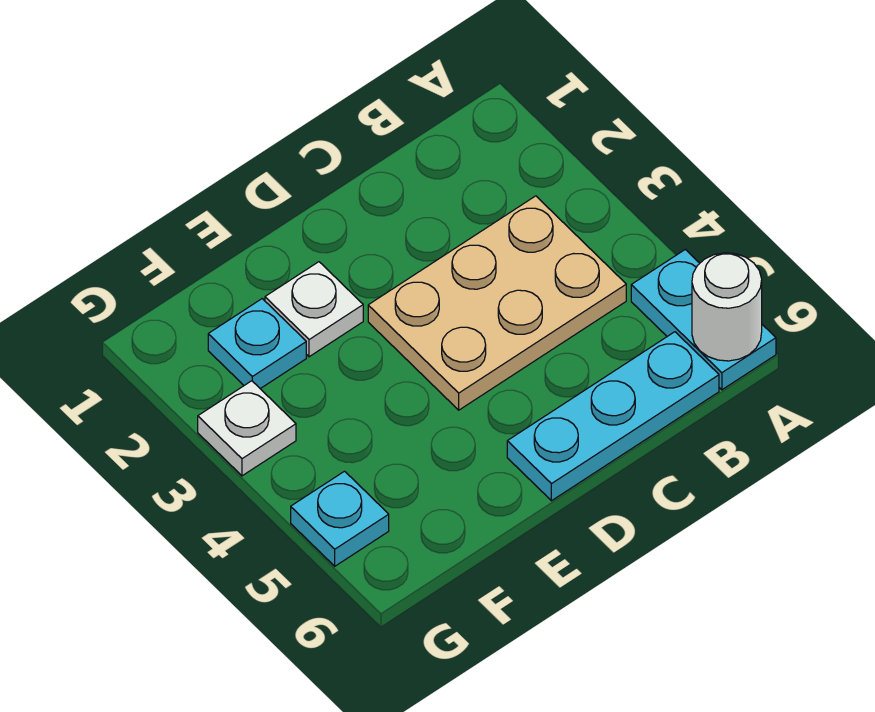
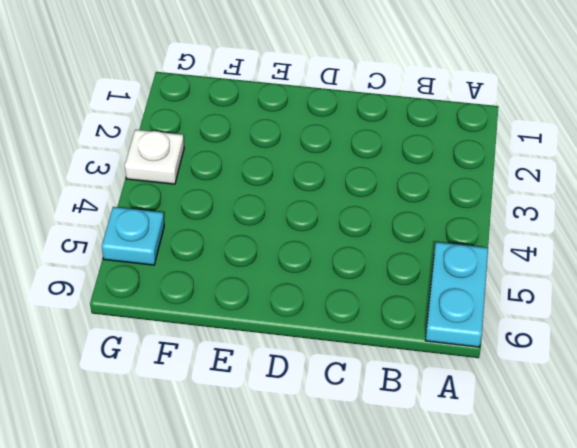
none -> tan plate B3:D4 level 1
none -> cyan plate B6:D6 level 1

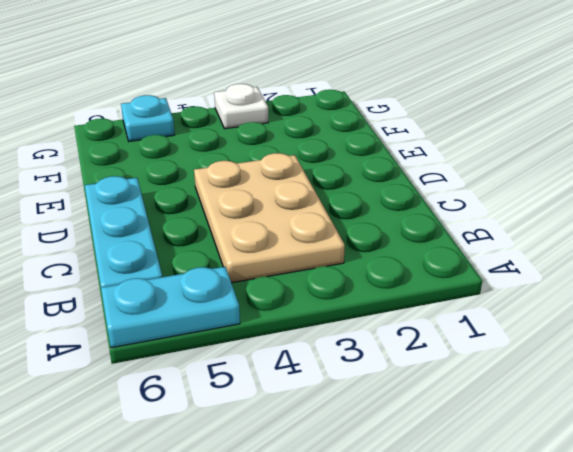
none -> white plate E2 level 1
none -> cyan plate F2 level 1

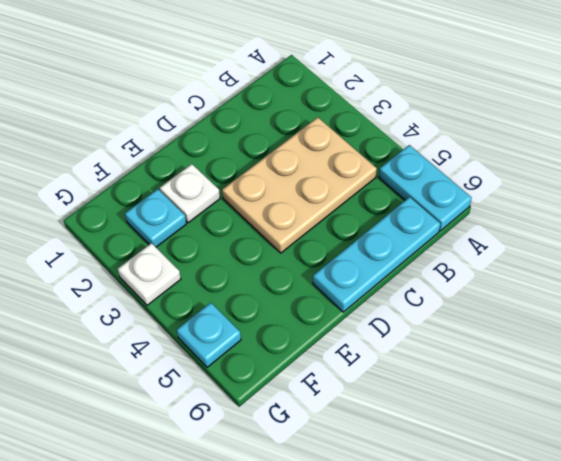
none -> white round brick A6 level 2

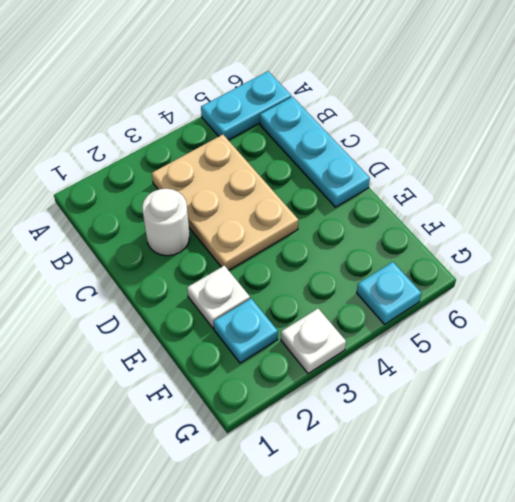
white round brick C2 level 1 -> white round brick A6 level 2

